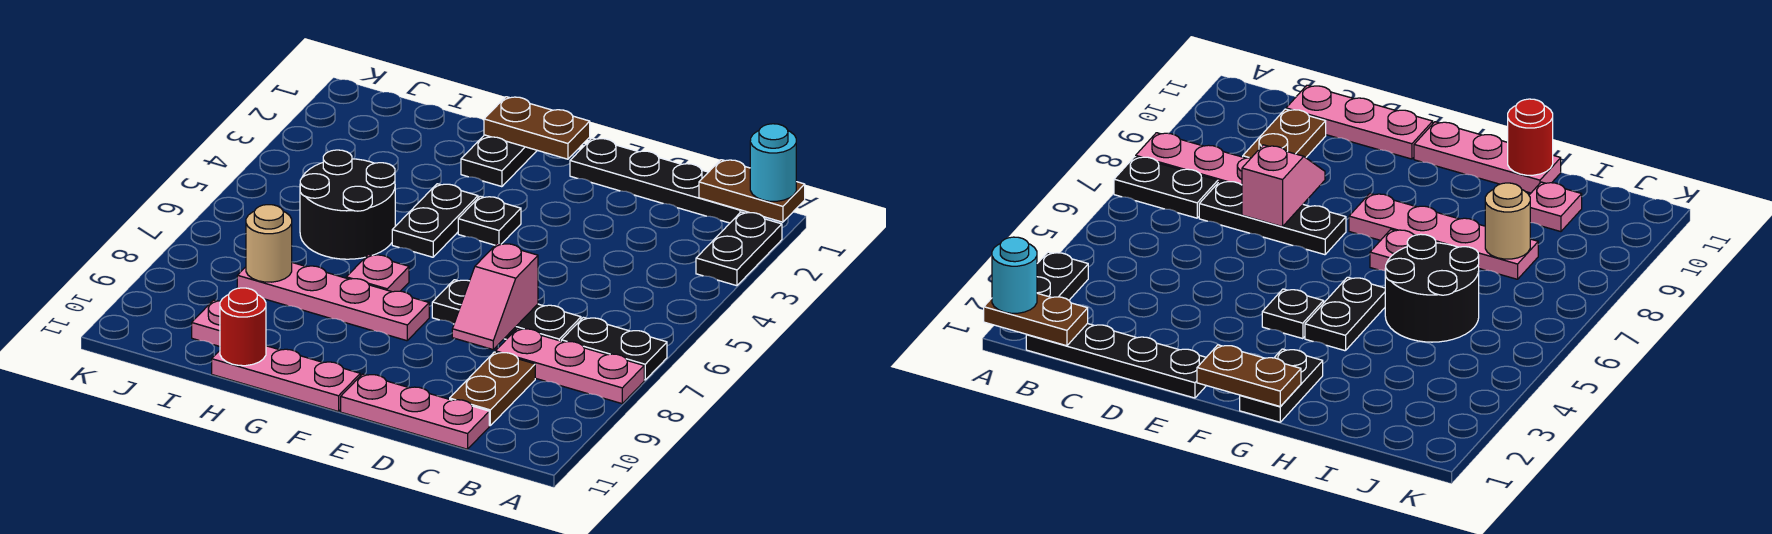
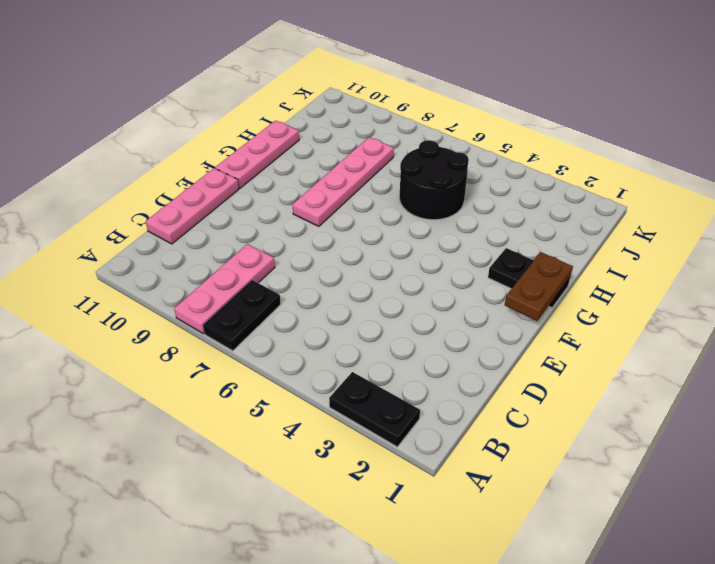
none -> black plate B1:E1 level 1
none -> black plate C7:E7 level 1
none -> brown plate C9:C10 level 1

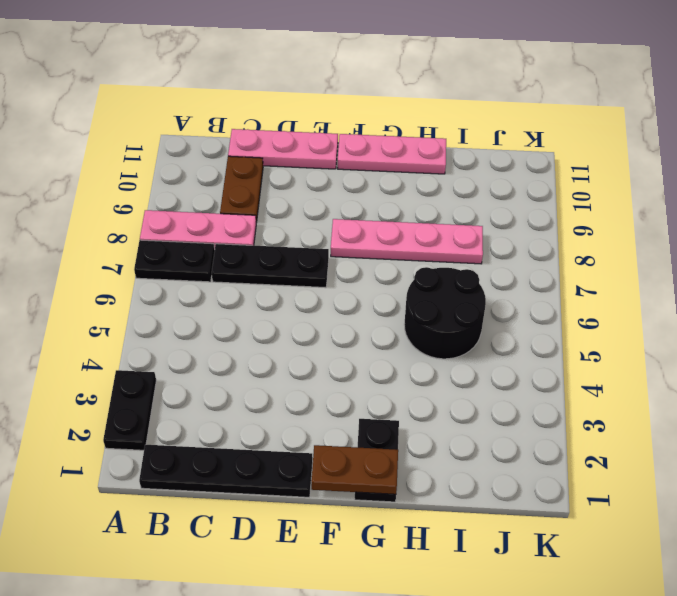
none -> black plate F4 level 1
none -> black plate G4:G5 level 1
none -> pink plate G7 level 1

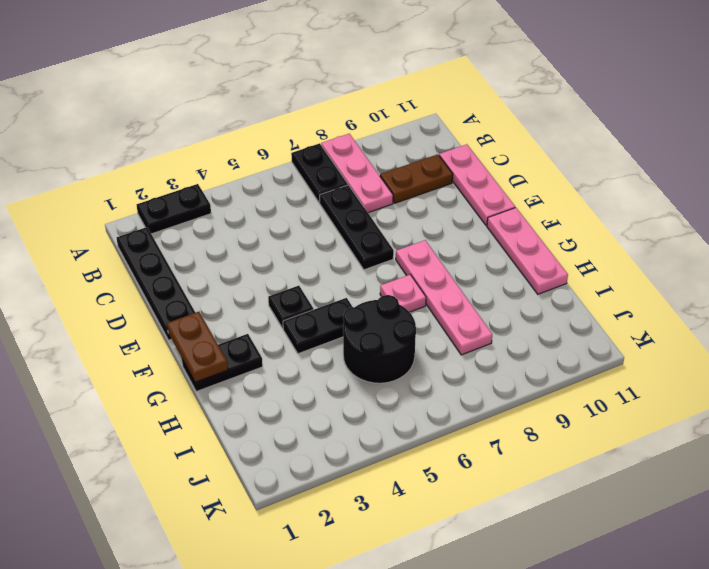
none -> pink plate I10 level 1
none -> brown plate A1:B1 level 2
none -> pink slope D7:D8 level 2 top 7

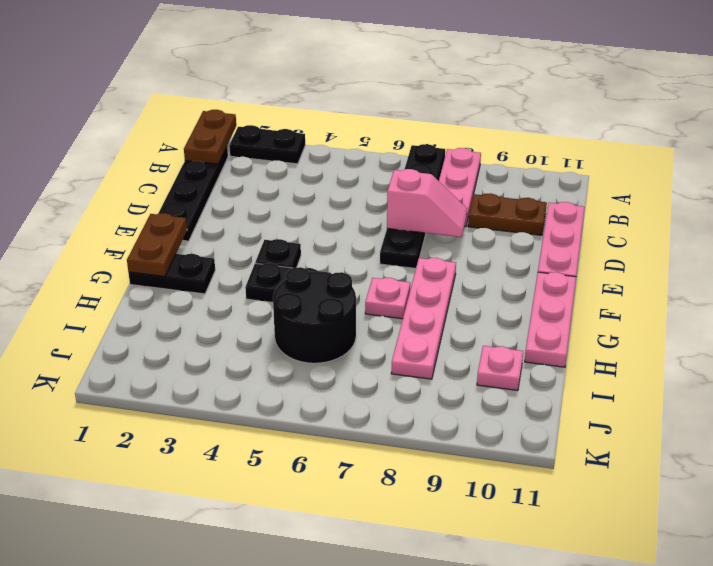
none -> red round brick H11 level 2
none -> tan round brick I8 level 2
none -> cyan round brick A1 level 3

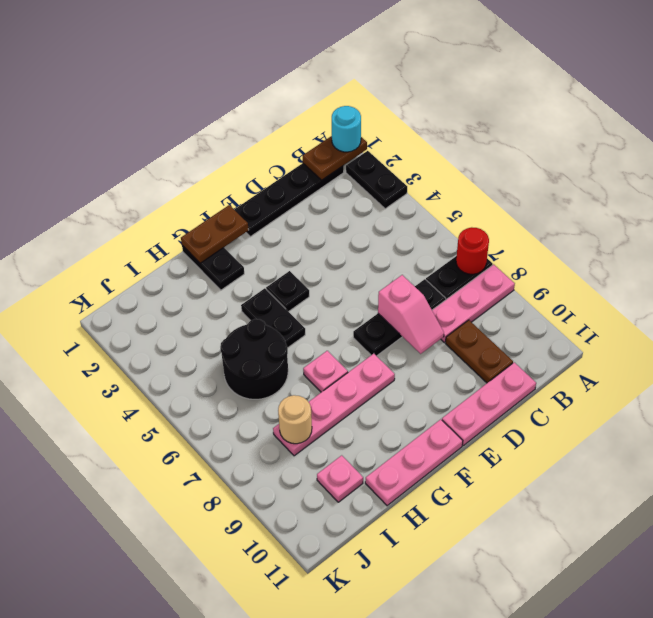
red round brick A7 level 2 -> red round brick H11 level 2

